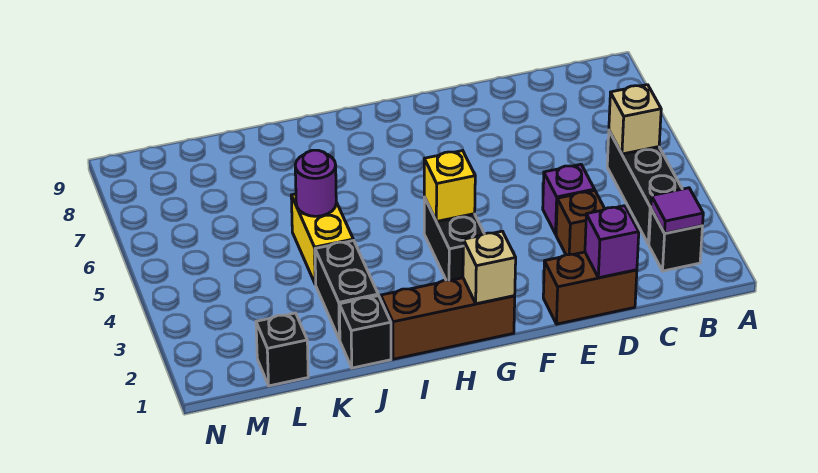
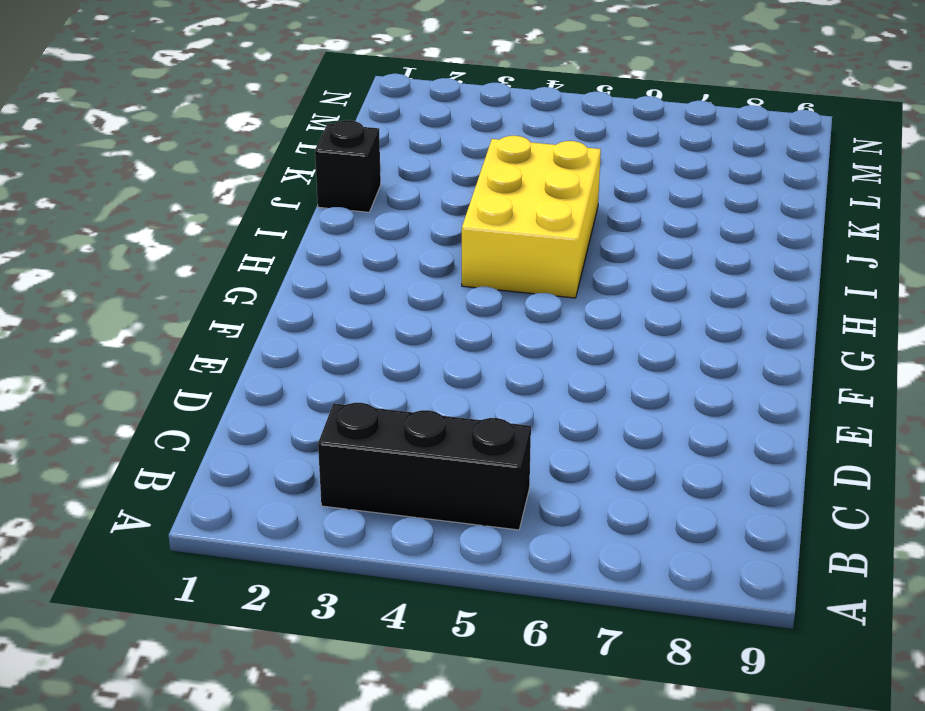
yellow brick H4:J5 level 1 -> yellow brick J4:J5 level 1
none -> black brick B2 level 1
none -> brown brick D1:E1 level 1
none -> brown brick D3 level 1

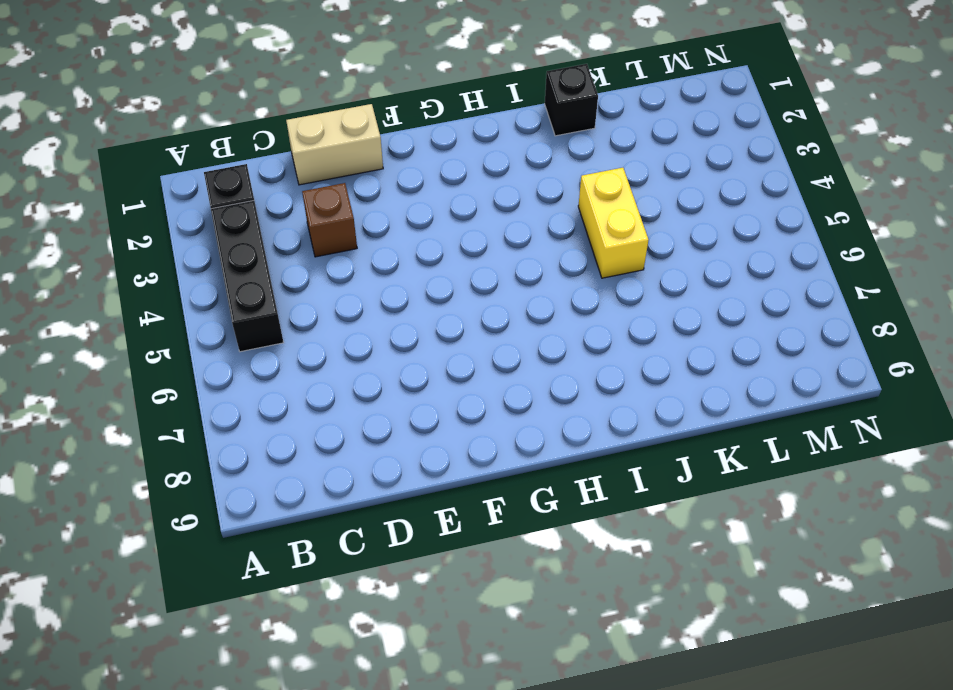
tan brick D1:E1 level 1 -> brown brick D1:E1 level 1
none -> purple brick D4 level 1
none -> brown brick G1:I1 level 1
none -> black brick G3:G4 level 1

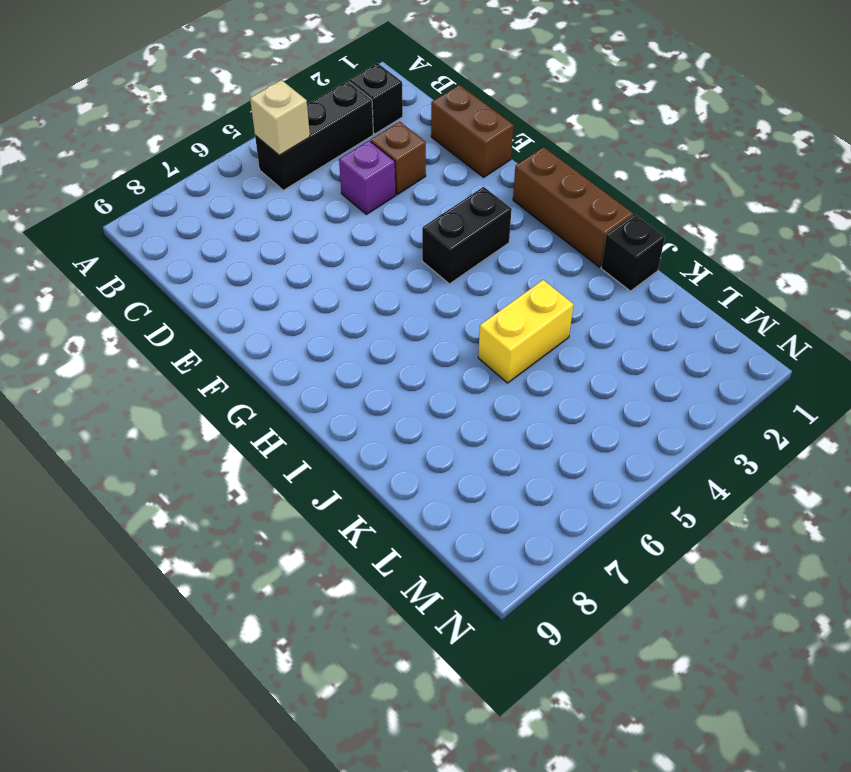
none -> black brick J2:J3 level 1
none -> black brick L1 level 1
none -> purple tile B2 level 2

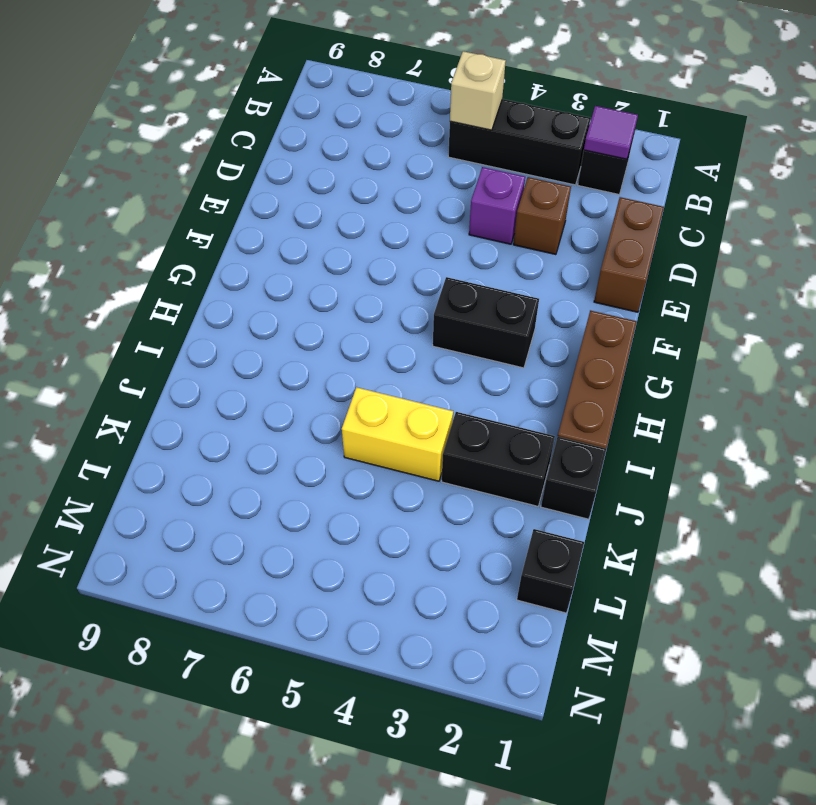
none -> purple brick D1 level 2
none -> tan brick G1 level 2
none -> yellow brick G4 level 2

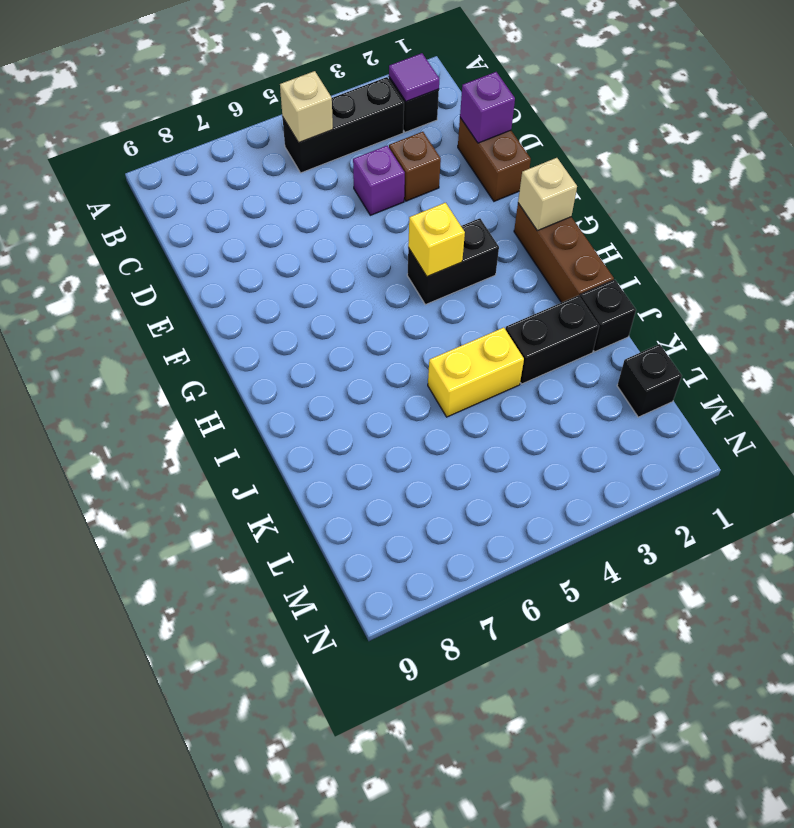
none -> purple round brick J5 level 2

